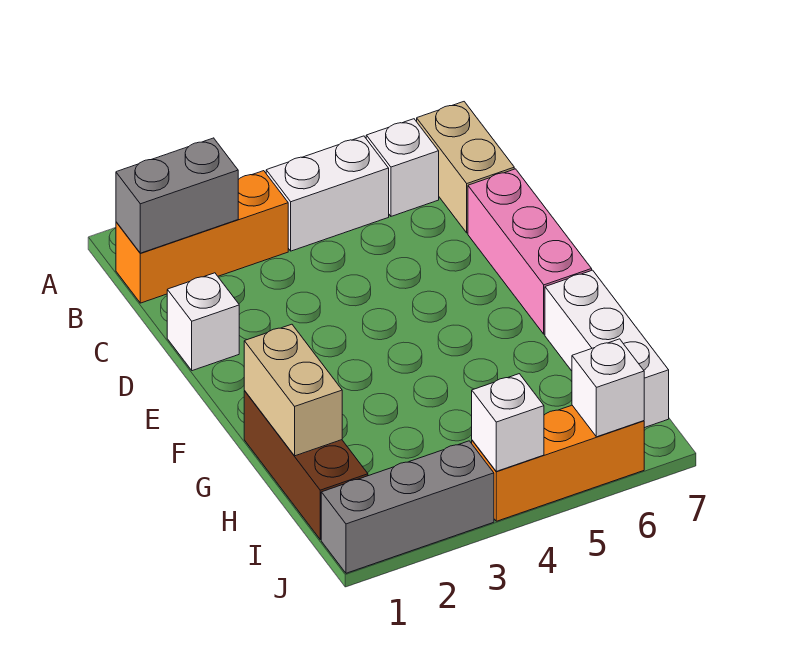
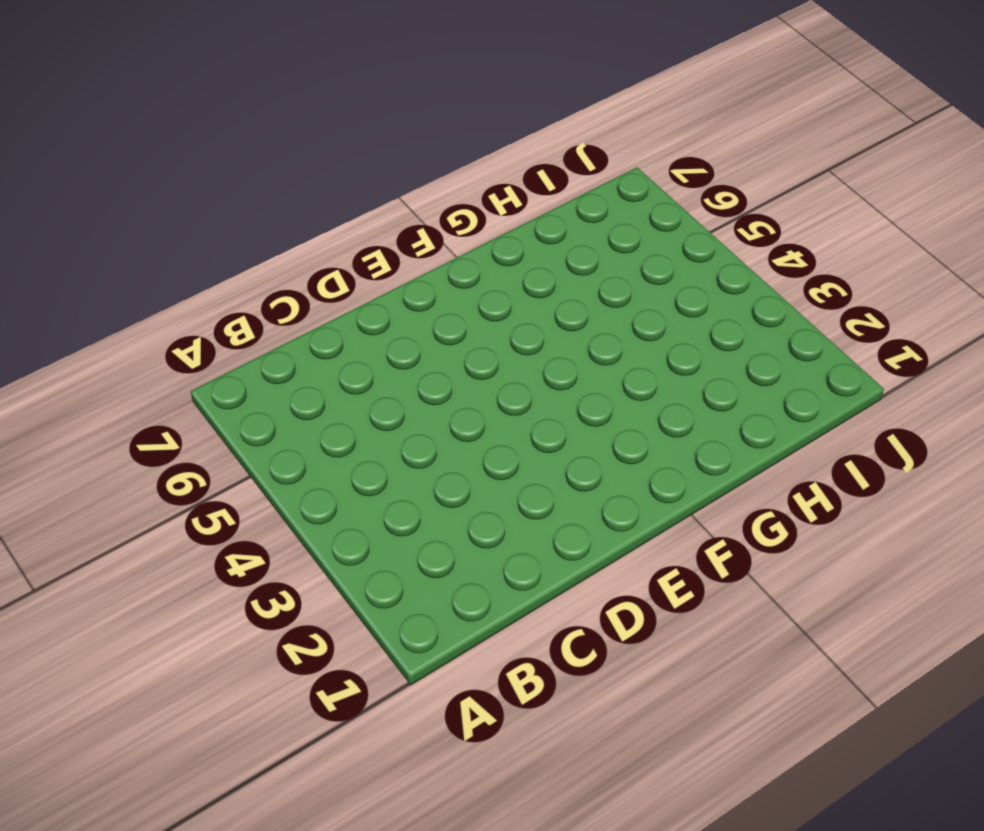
none -> orange brick B1:B3 level 1
none -> white brick B4:B5 level 1
none -> white brick B6 level 1

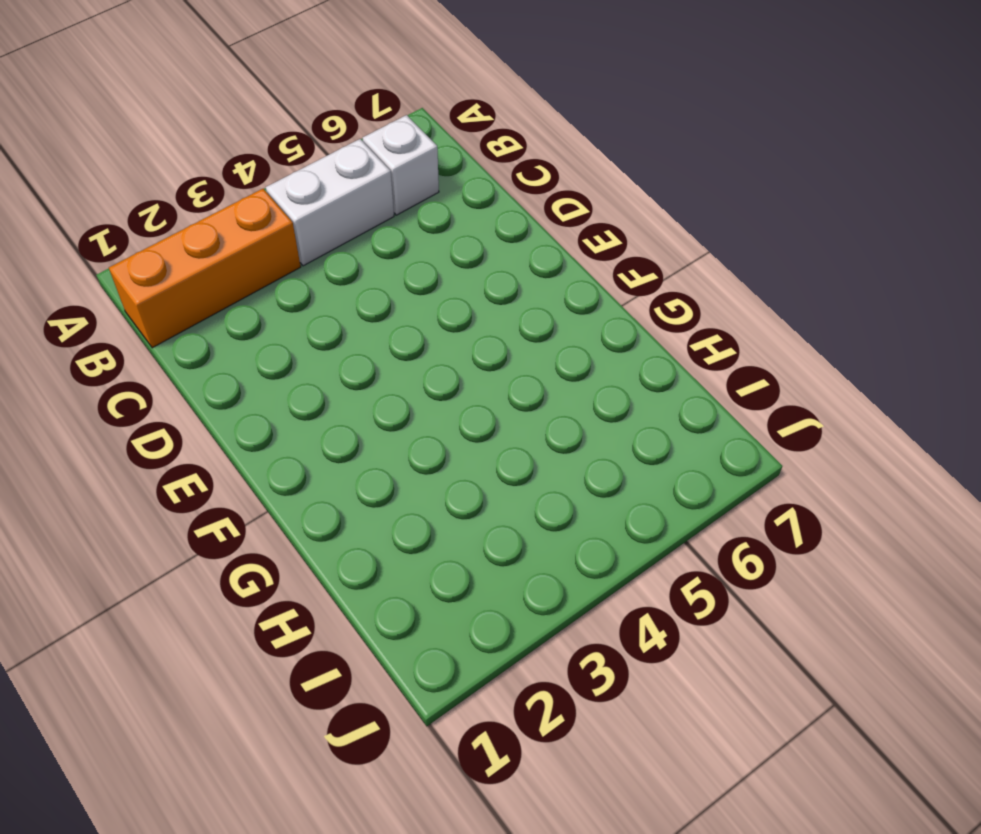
none -> tan brick B7:C7 level 1
none -> white brick D1 level 1
none -> pink brick D7:F7 level 1

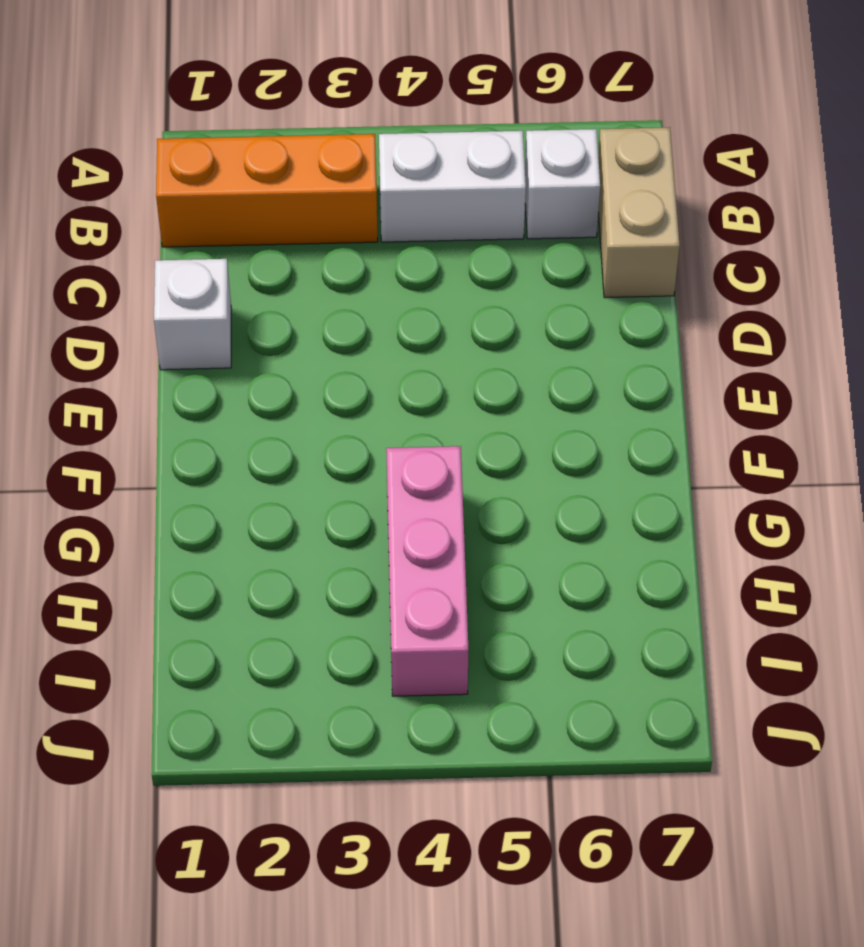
pink brick G4:I4 level 1 -> pink brick D7:F7 level 1
none -> brown brick G1:I1 level 1
none -> white brick G7:I7 level 1
none -> grey brick J1:J3 level 1

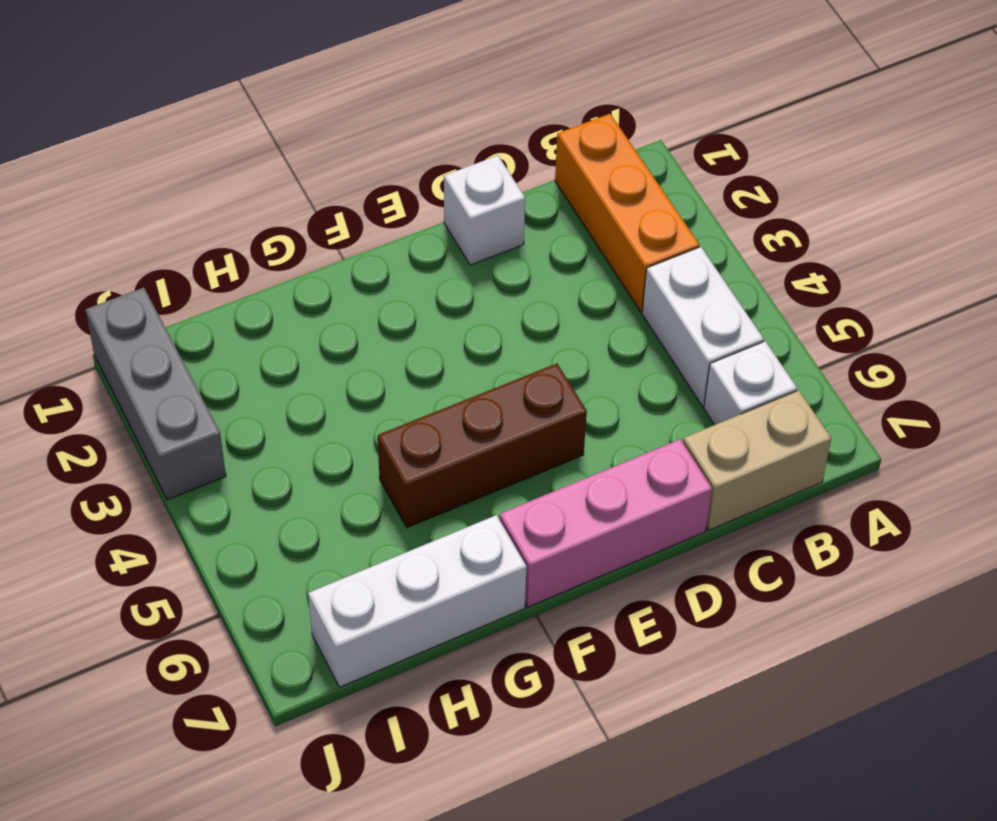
brown brick E5:G5 level 1 -> brown brick G1:I1 level 1
none -> orange brick J4:J6 level 1
none -> grey brick B1:B2 level 2
none -> tan brick G1:H1 level 2

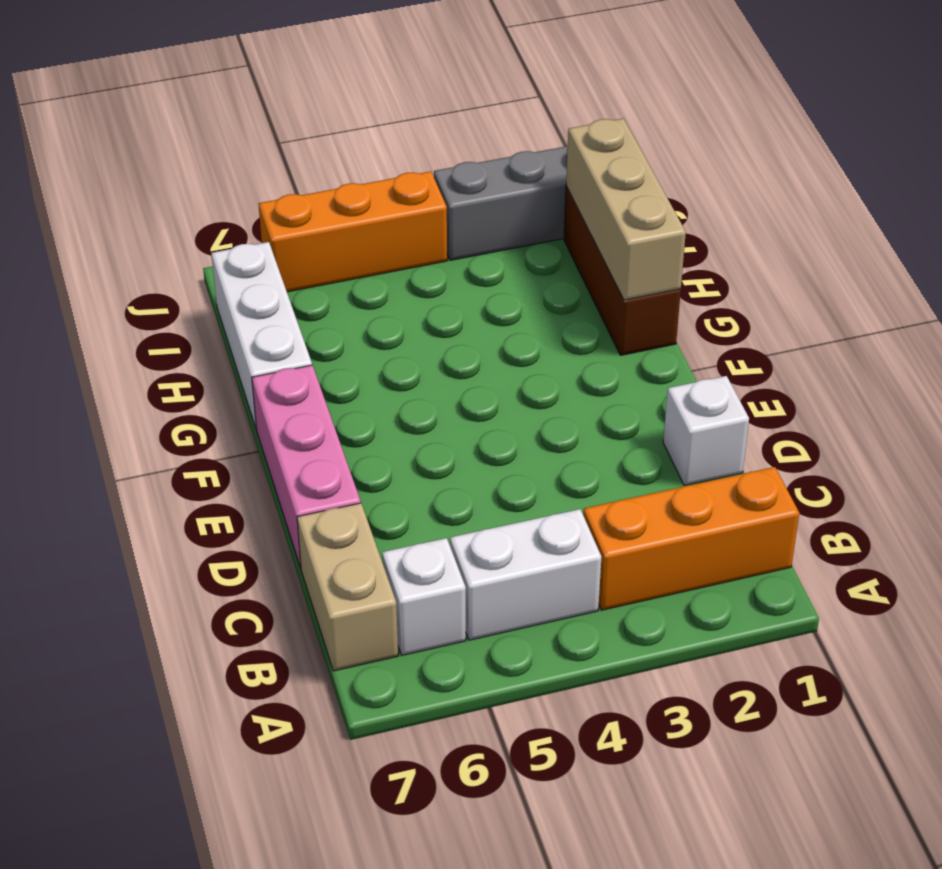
tan brick G1:I1 level 2 -> tan brick G1:H1 level 2
none -> grey brick B1:B2 level 2
none -> white brick J4 level 2
none -> white brick J6 level 2

